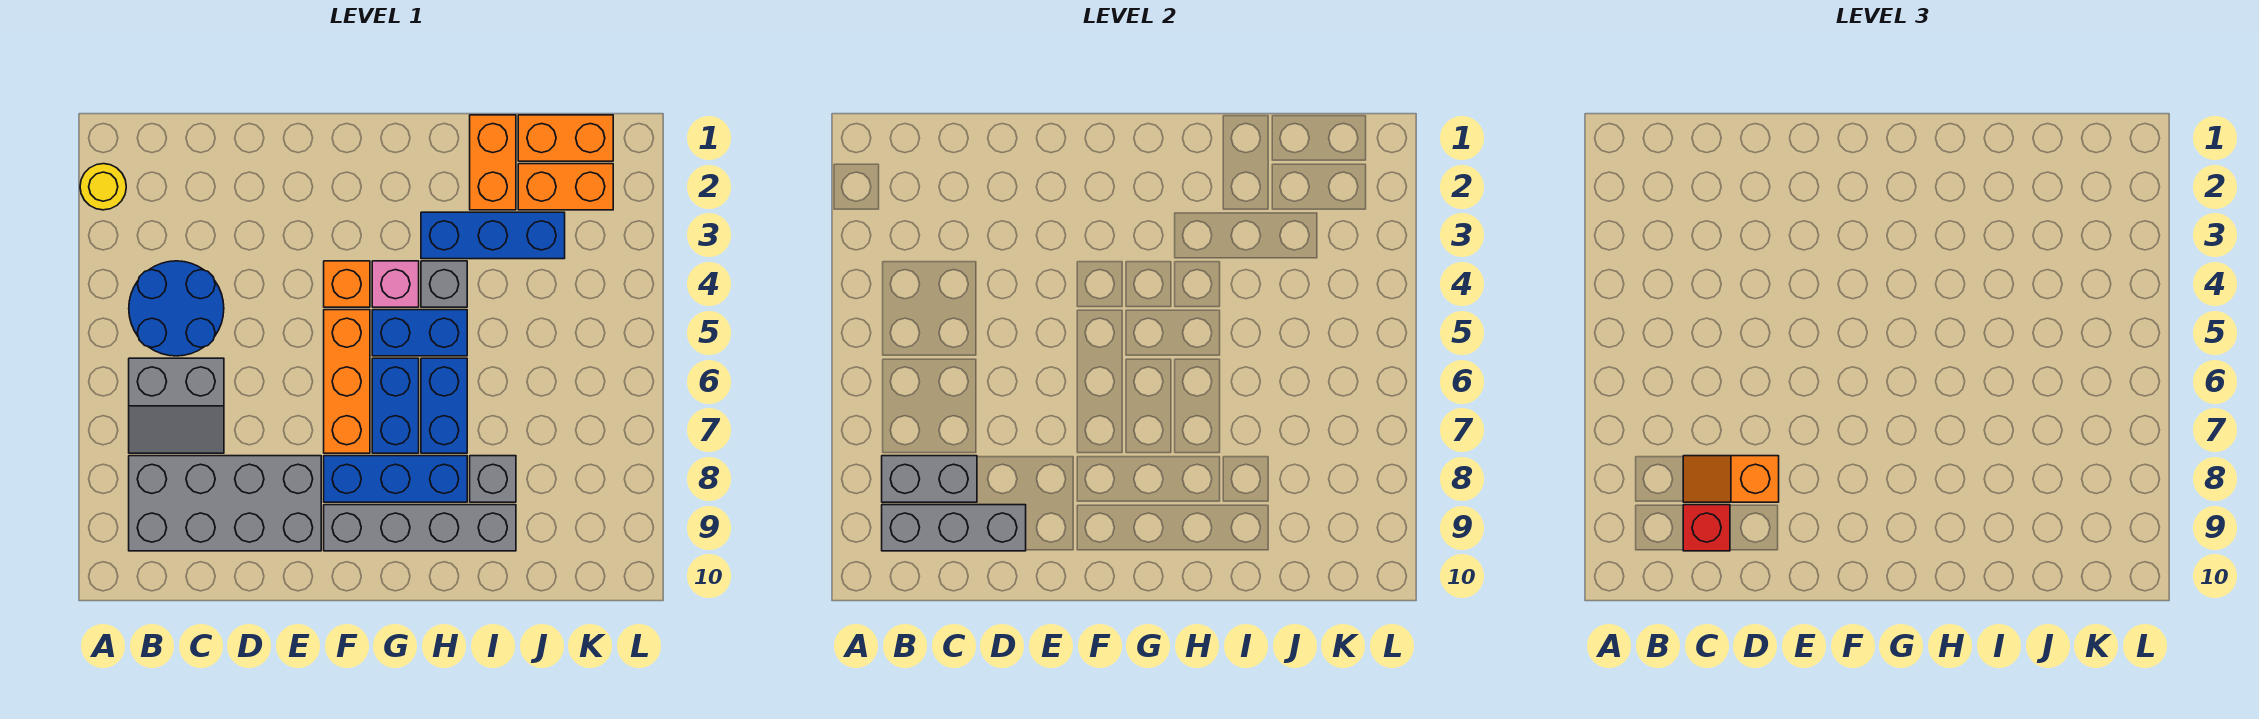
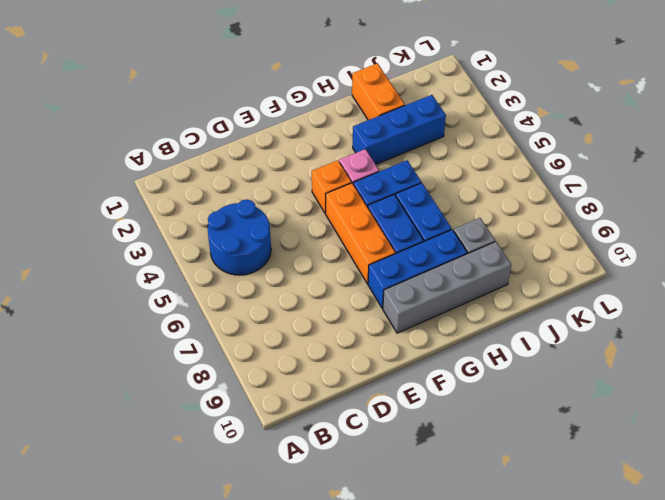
none -> yellow round brick A2 level 1
none -> grey slope B6:C7 level 1 top 6
none -> grey brick B8:E9 level 1

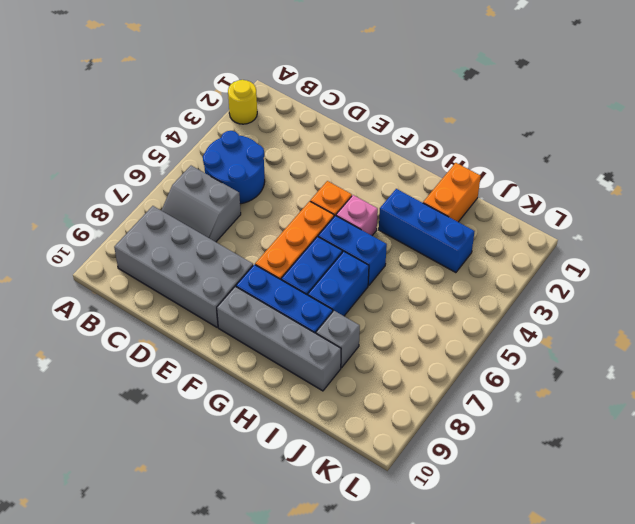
none -> grey brick H4 level 1
none -> orange brick J1:K1 level 1
none -> orange brick J2:K2 level 1

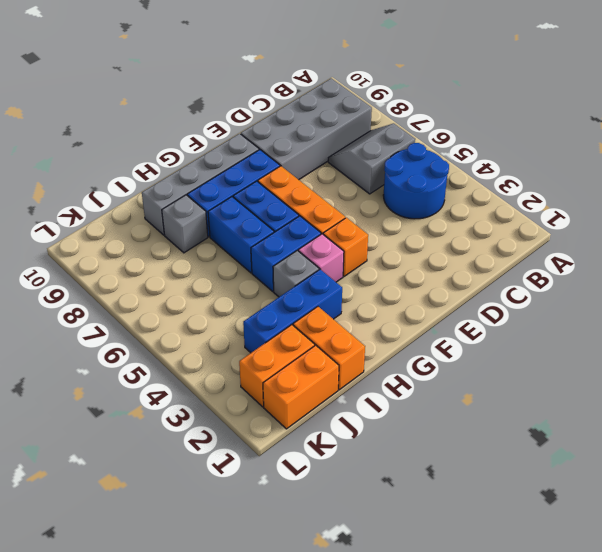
none -> yellow round brick A2 level 1
none -> grey brick B8:C8 level 2
none -> grey brick B9:D9 level 2

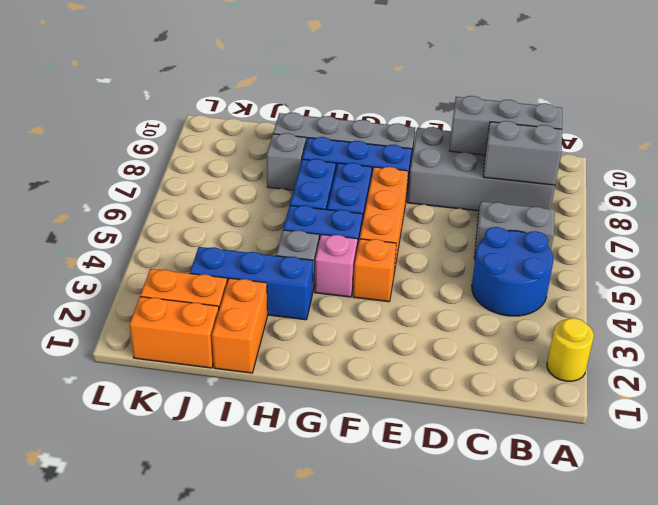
none -> orange slope C8:D8 level 3 top D
none -> red brick C9 level 3

